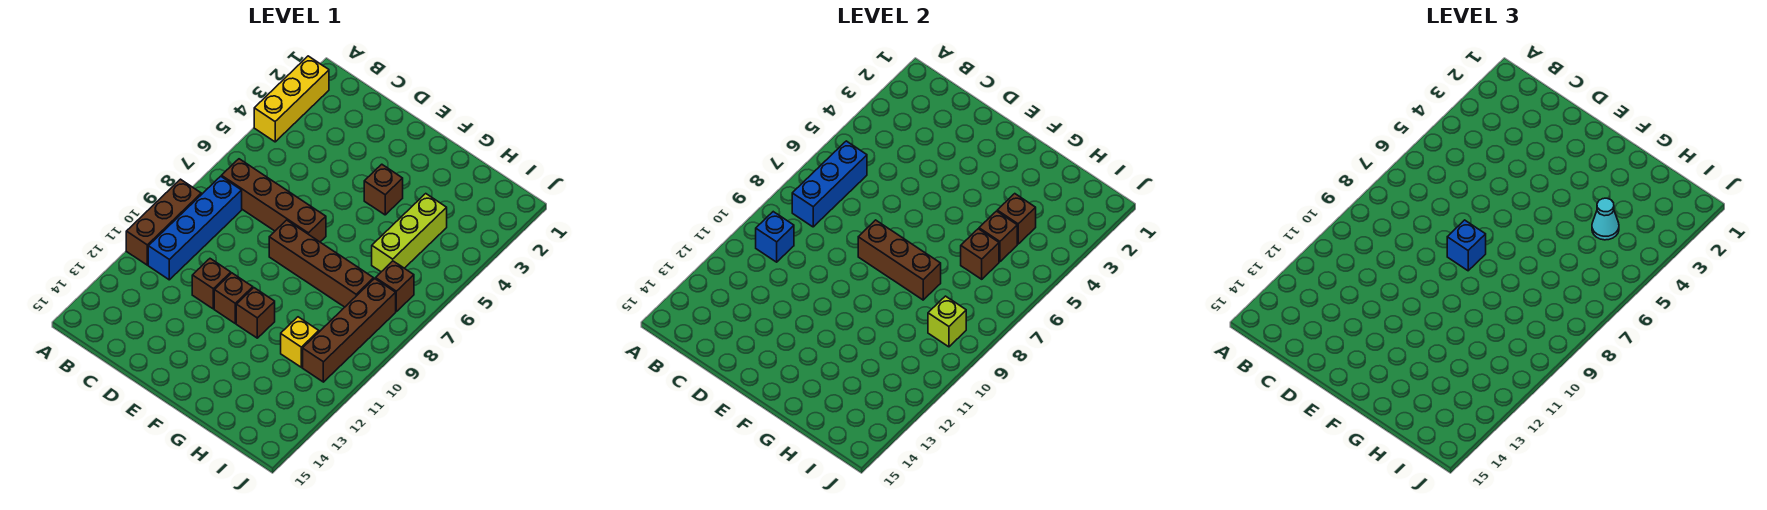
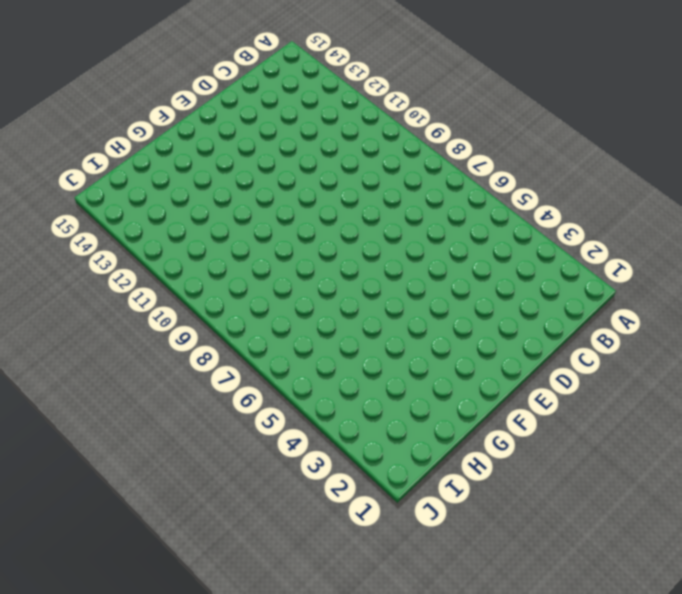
none -> yellow brick A2:A4 level 1
none -> brown brick A9:A11 level 1
none -> brown brick B7:E7 level 1

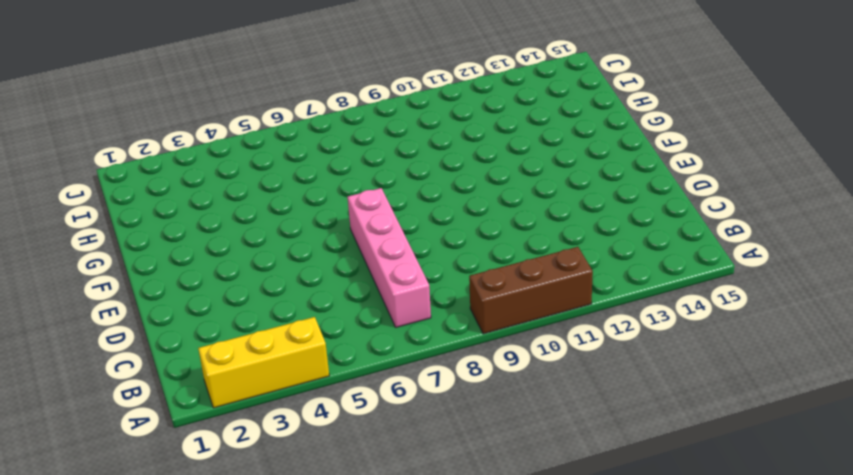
pink brick B7:E7 level 1 -> brown brick B7:E7 level 1
none -> blue brick B8:B11 level 1
none -> brown brick D11 level 1
none -> brown brick E8:H8 level 1

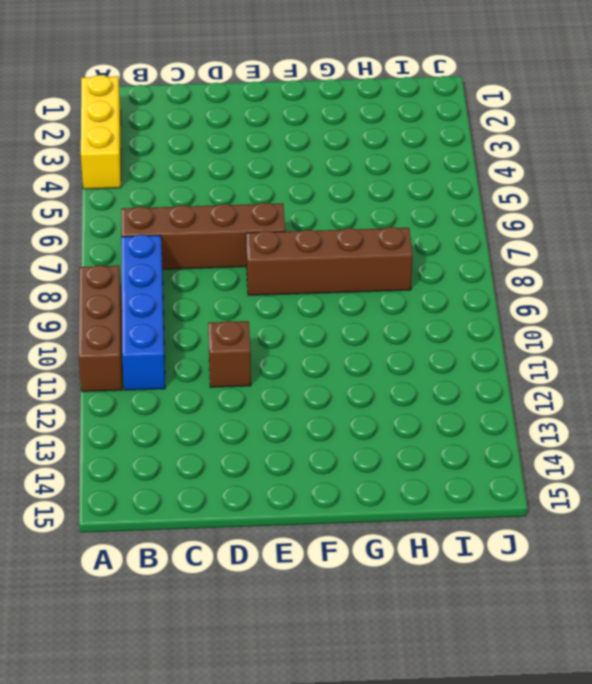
none -> brown brick E11 level 1
none -> brown brick F4 level 1
none -> brown brick F11 level 1

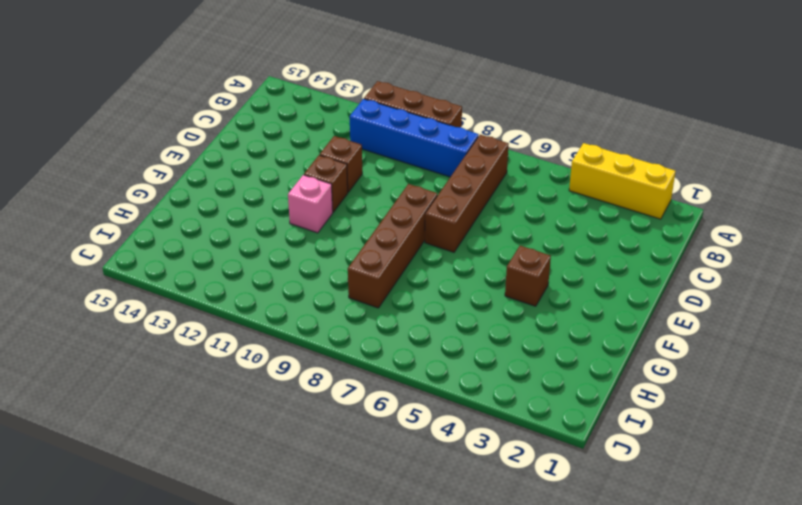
pink brick F11 level 1 -> brown brick F11 level 1
none -> lime brick H4:H6 level 1
none -> yellow brick H11 level 1
none -> brown brick I7 level 1

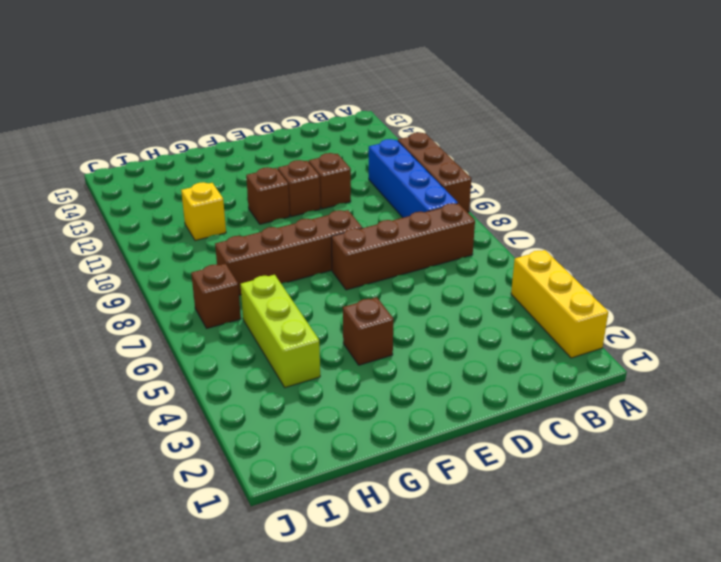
none -> brown brick I8:I11 level 1
none -> blue brick B6:B8 level 2
none -> blue brick B10 level 2

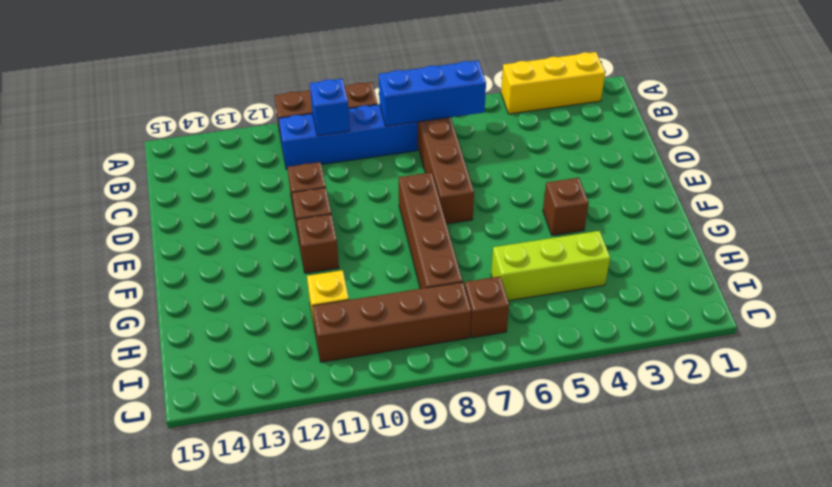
none -> brown brick E8:G8 level 2
none -> brown brick H4 level 2
none -> brown brick H5 level 2

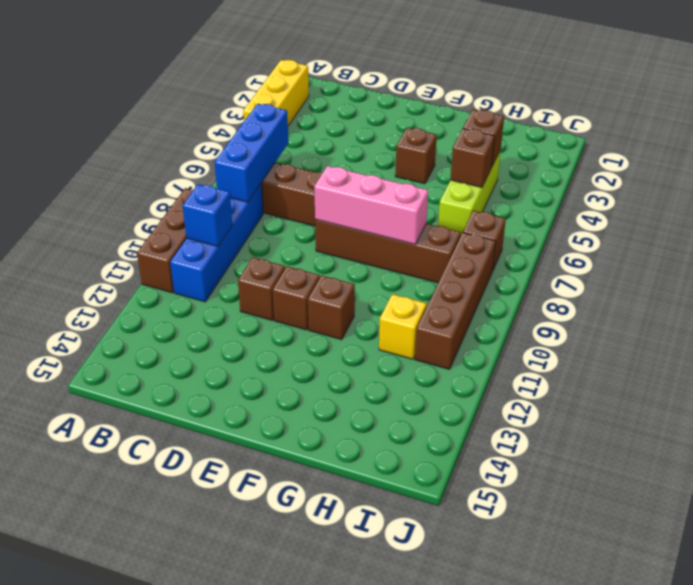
pink brick E8:G8 level 2 -> brown brick E8:G8 level 2
none -> brown brick H6 level 2
none -> lime brick I9 level 2
none -> blue brick E8 level 3

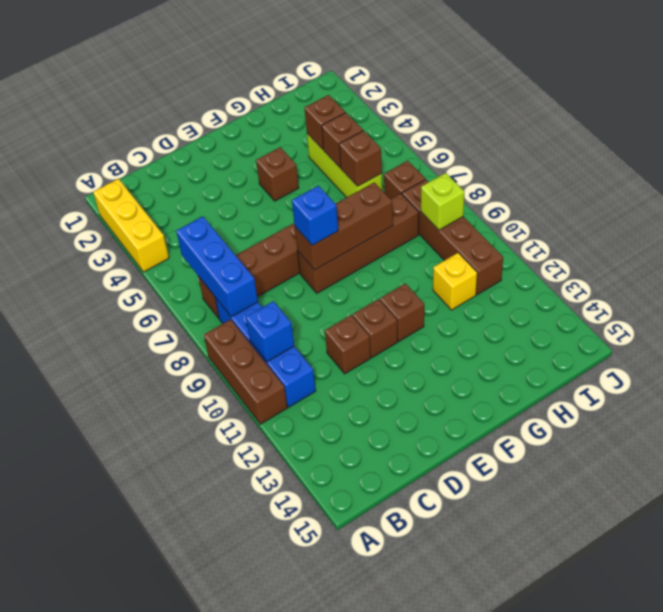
none -> cyan cone H4 level 3

